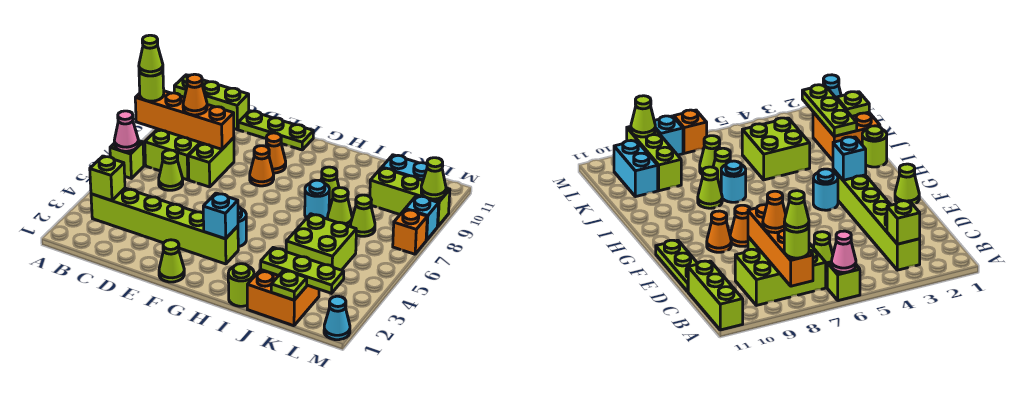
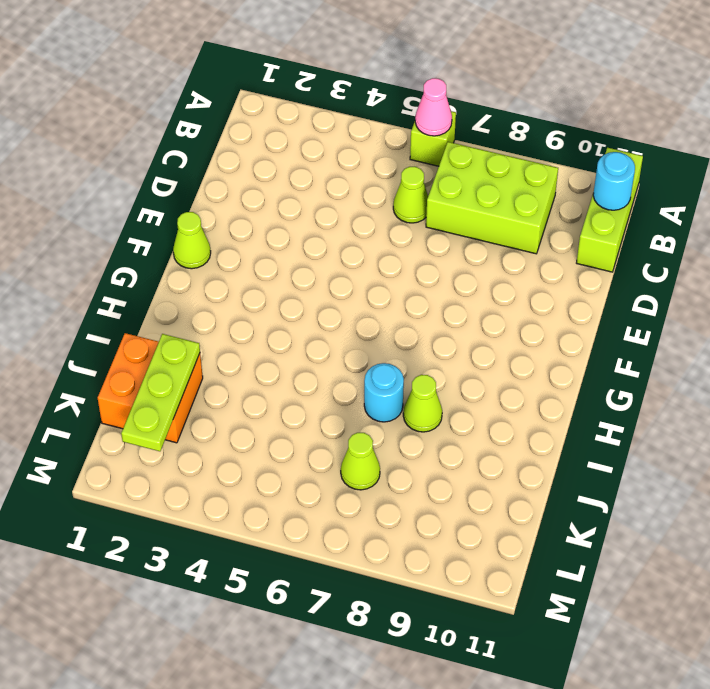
cyan round brick B11 level 2 -> cyan round brick G4 level 1
none -> lime brick B3:G3 level 1
none -> lime brick D7:D8 level 1
none -> lime plate D11:F11 level 1
none -> orange cone F8 level 1

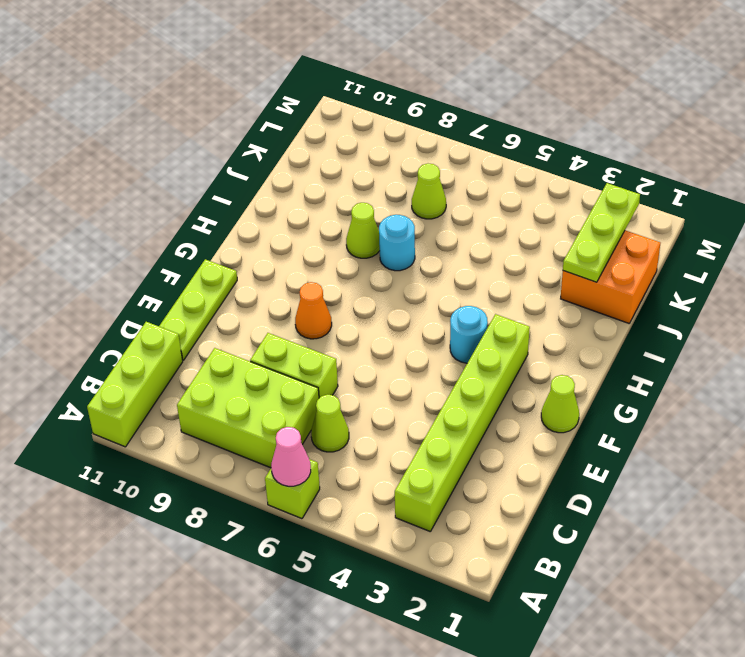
none -> orange cone F9 level 1
none -> lime round brick I1 level 1
none -> lime brick J4:K5 level 1
none -> lime cone J7 level 1

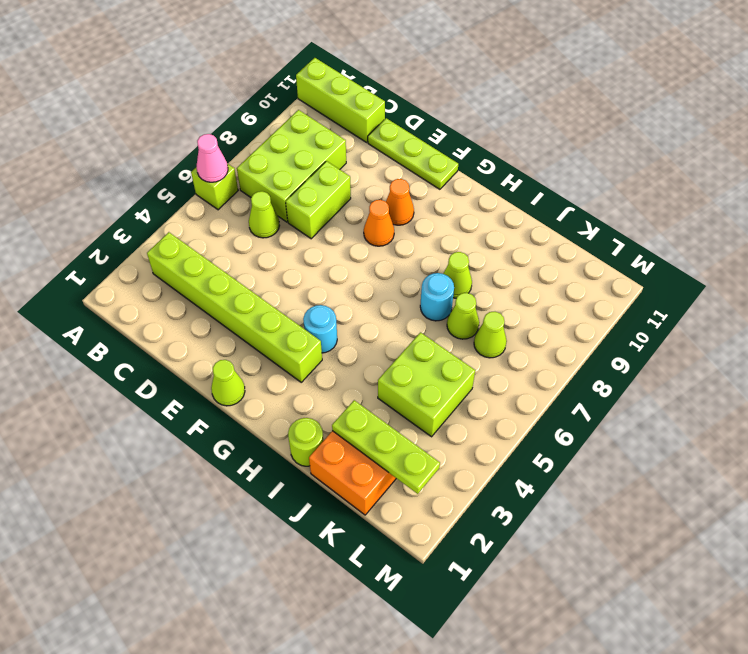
none -> lime brick K9:M9 level 1
none -> cyan brick K10:L10 level 1
none -> cyan cone M1 level 1
none -> orange brick M7 level 1

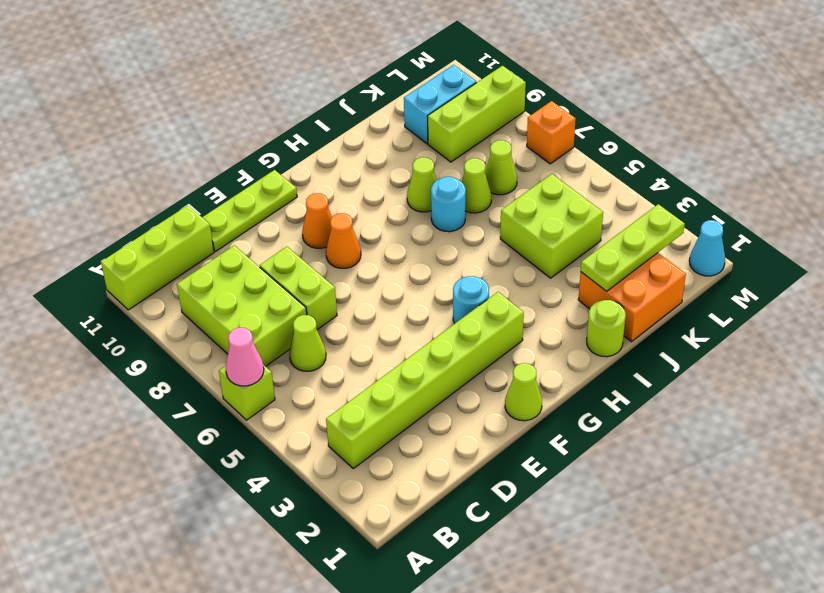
none -> cyan brick M8 level 1
none -> orange brick A8:D8 level 2
none -> lime brick B3 level 2
none -> cyan brick G3 level 2

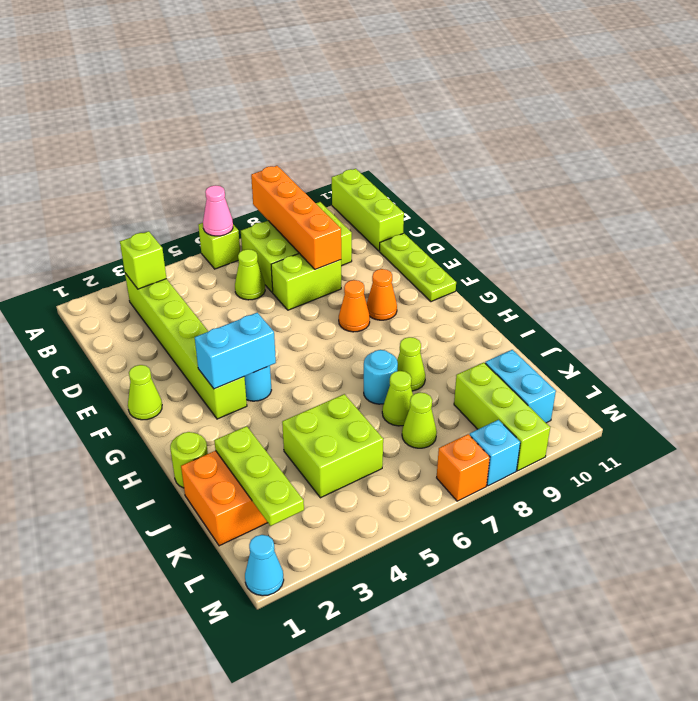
cyan brick G3:G4 level 2 -> cyan brick G3 level 2
none -> lime plate K1 level 2
none -> lime cone M9 level 2
none -> lime round brick A8 level 3
none -> orange cone C8 level 3

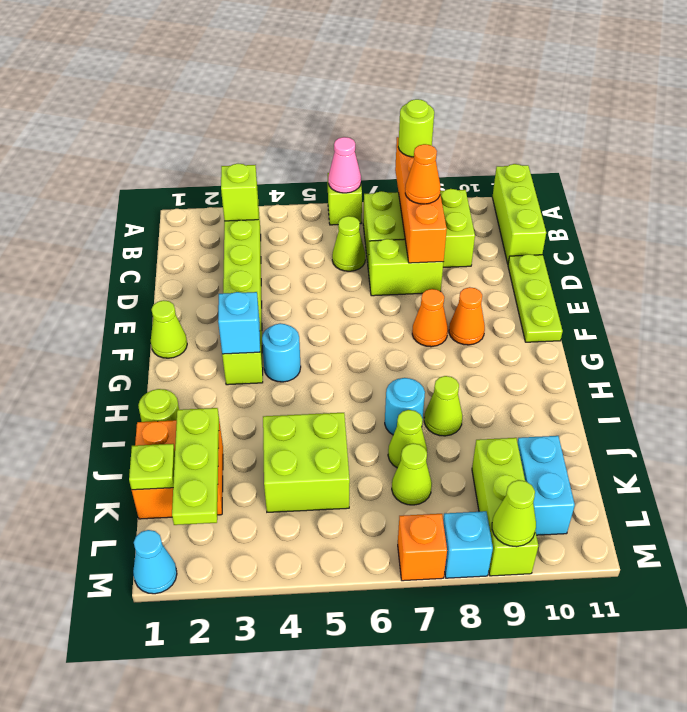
none -> lime cone A8 level 4

